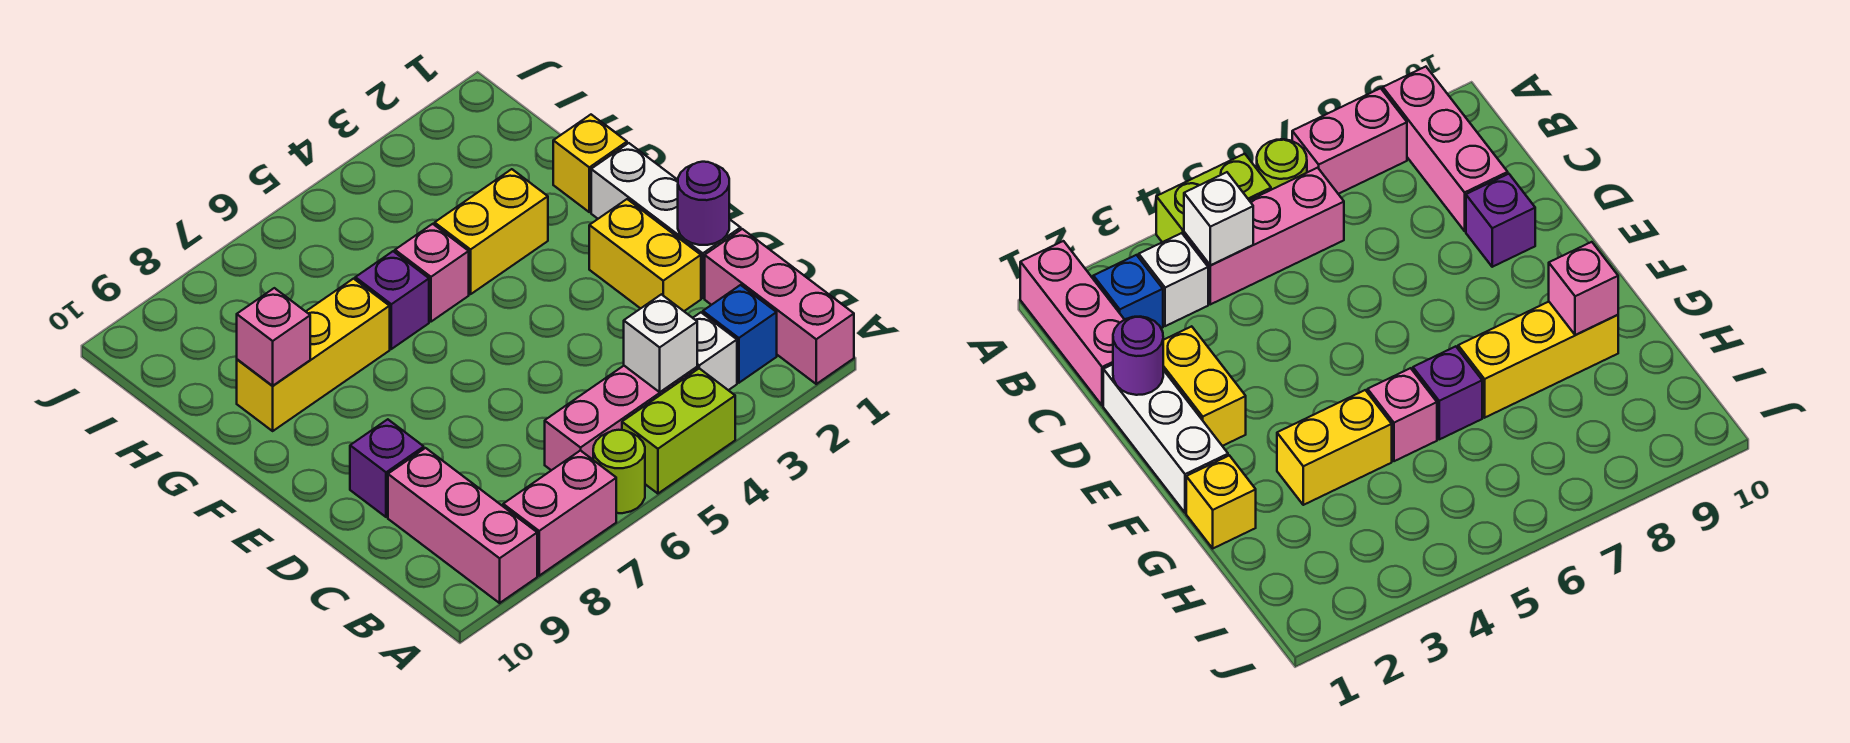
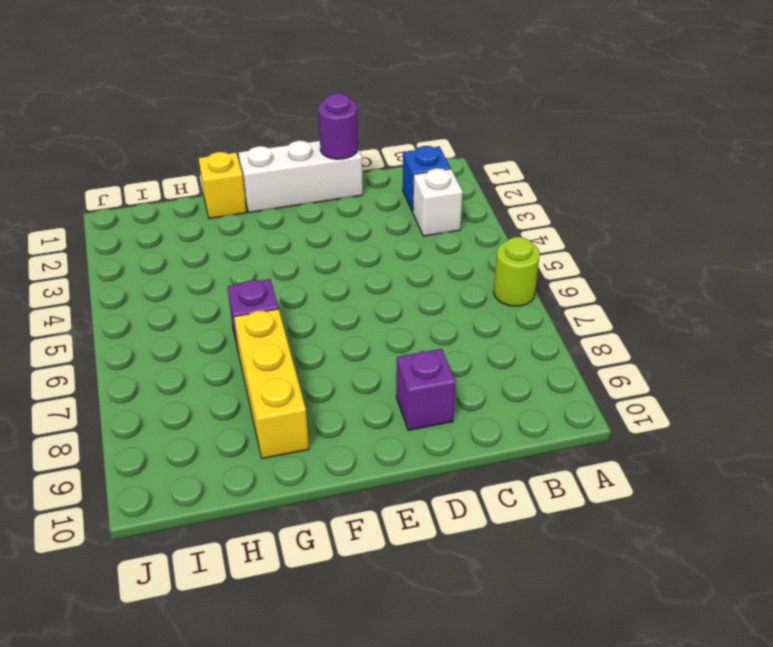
none -> pink brick A1:C1 level 1
none -> lime brick A4:A5 level 1
none -> pink brick A7:A8 level 1

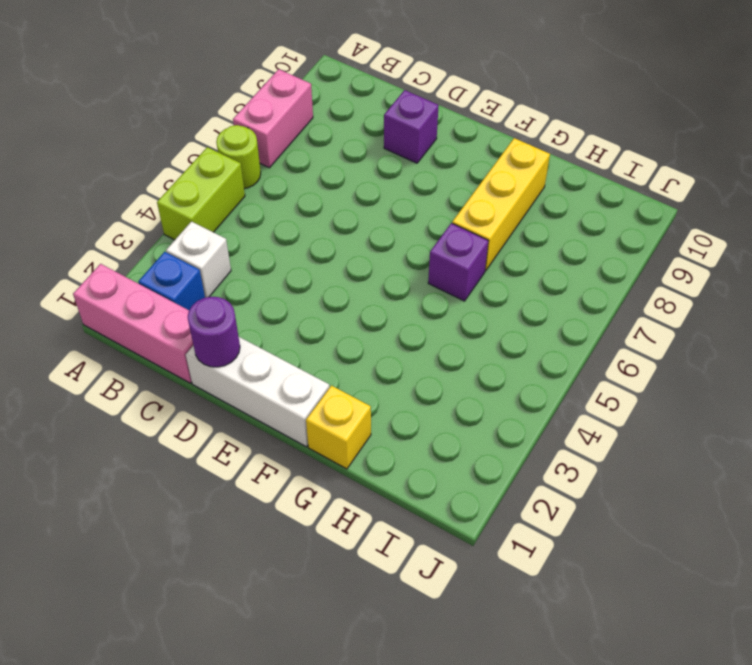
none -> pink brick A9:C9 level 1
none -> pink brick B4:B6 level 1
none -> yellow brick D2:E2 level 1

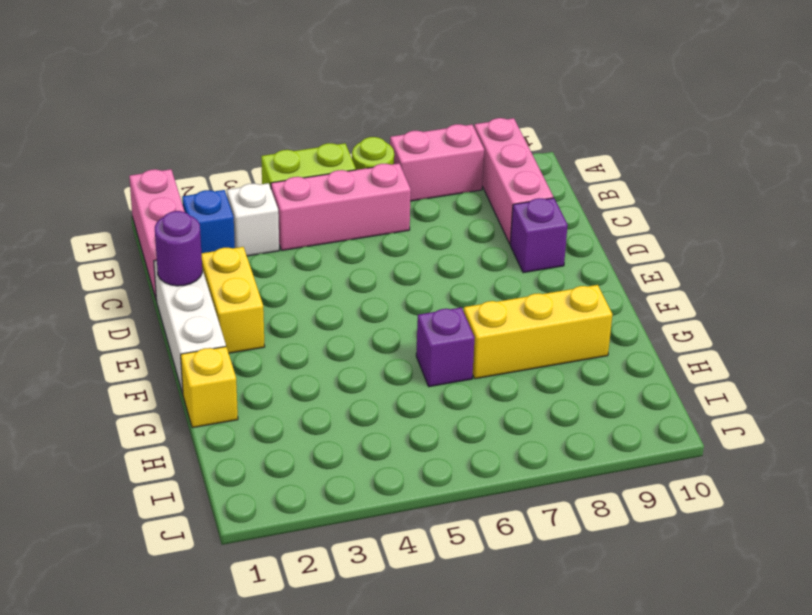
none -> yellow brick G3:G4 level 1
none -> pink brick G5 level 1
none -> white brick B4 level 2

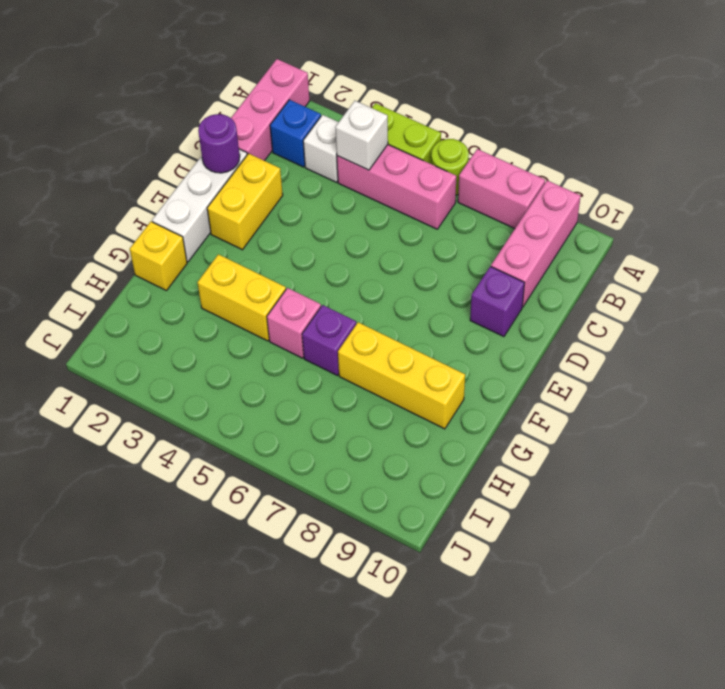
none -> pink brick G9 level 2

